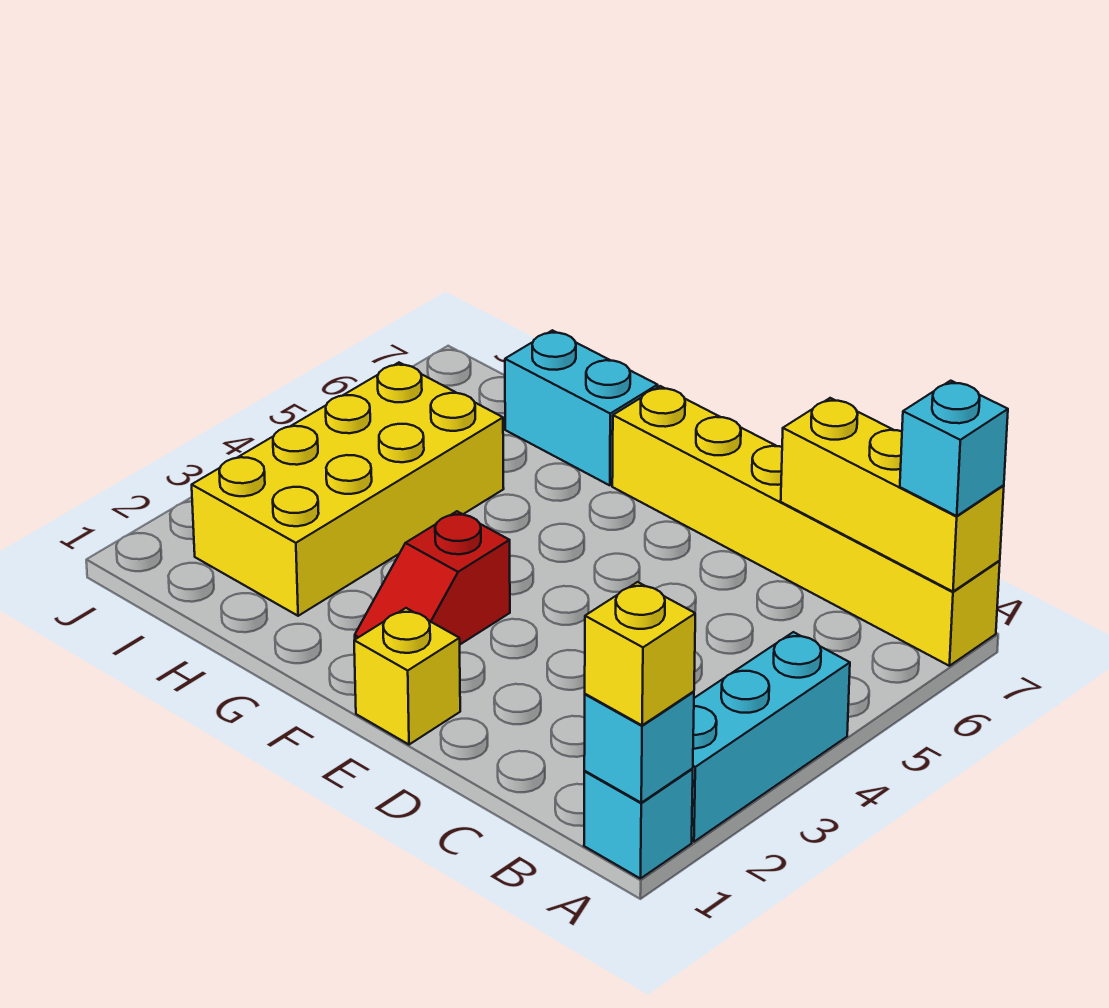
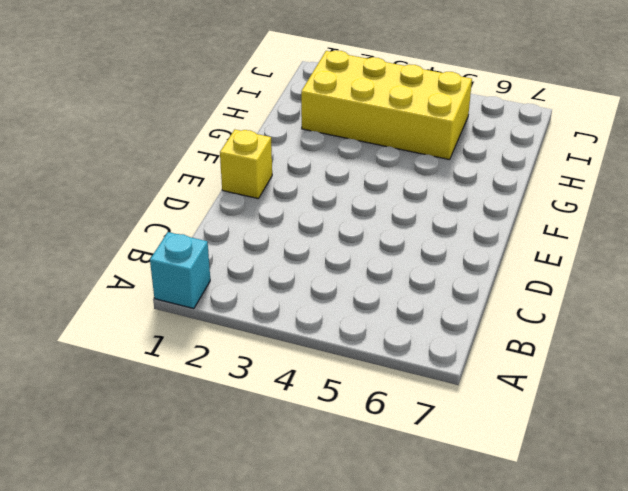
none -> cyan brick A2:A4 level 1
none -> yellow brick A7:F7 level 1

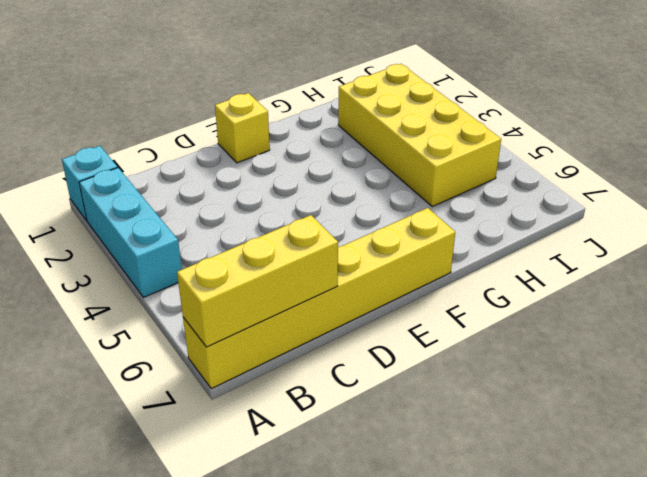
none -> red slope F2:F3 level 1 top 3
none -> cyan brick G7:H7 level 1

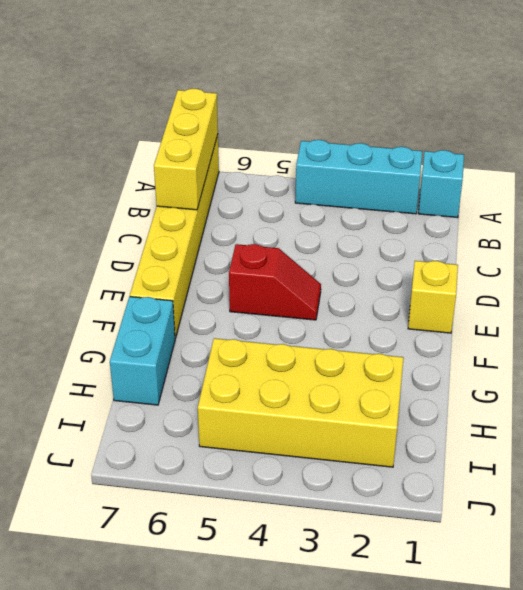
red slope E4:E5 level 1 top 5 -> red slope F2:F3 level 1 top 3
none -> cyan brick A1 level 2
none -> yellow brick A1 level 3

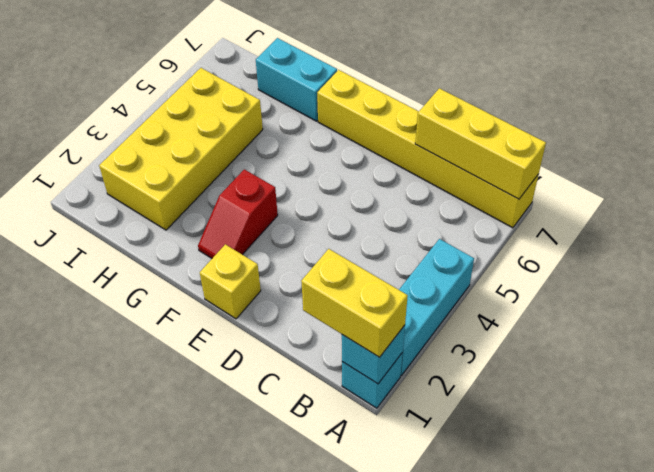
yellow brick A1:B1 level 3 -> yellow brick A1 level 3
none -> cyan brick A7 level 3

